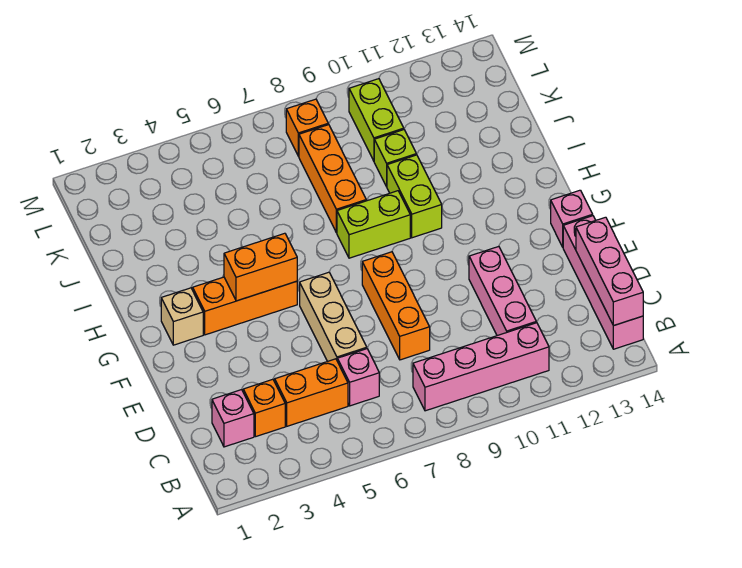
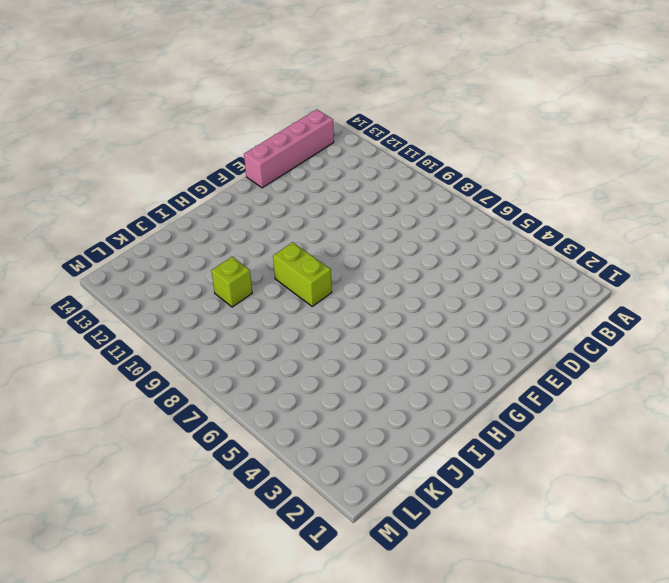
none -> pink brick B8:B11 level 1
none -> pink brick C2 level 1
none -> orange brick C3 level 1

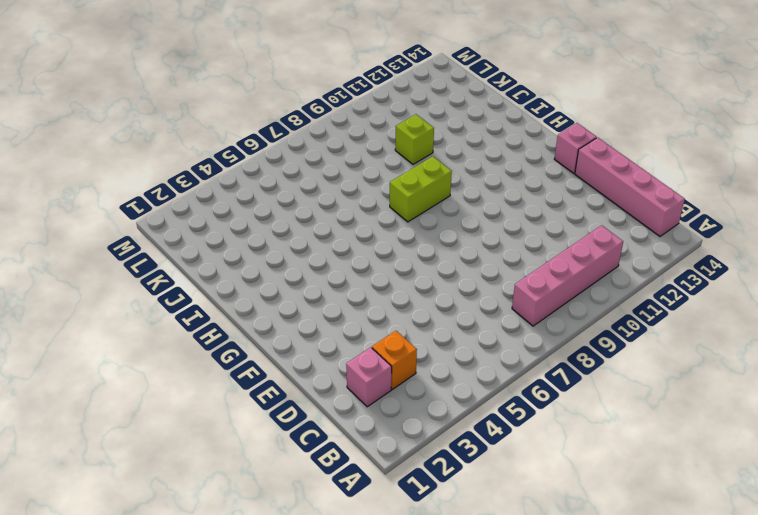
none -> orange brick C4:C5 level 1
none -> pink brick C6 level 1
none -> pink brick C11:E11 level 1

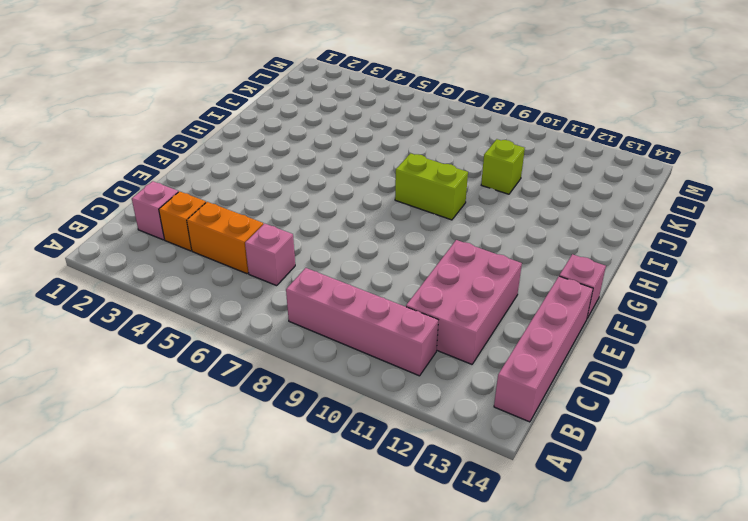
pink brick C11:E12 level 1 -> pink brick C11:E11 level 1
none -> tan brick D6:F6 level 1
none -> orange brick D8:F8 level 1
none -> tan brick G2 level 1

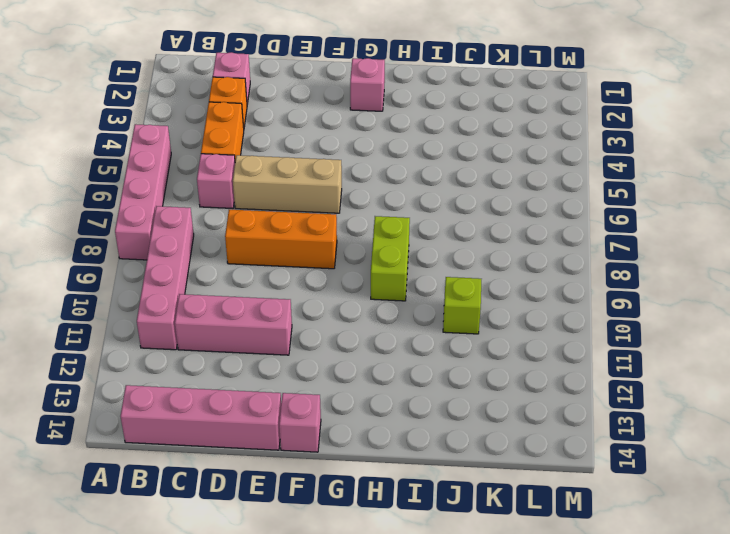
pink brick A5:A8 level 1 -> none
pink brick G2 level 1 -> tan brick G2 level 1
none -> orange brick G3:G5 level 1
none -> lime brick H10:I10 level 1
none -> orange brick I8:K8 level 1

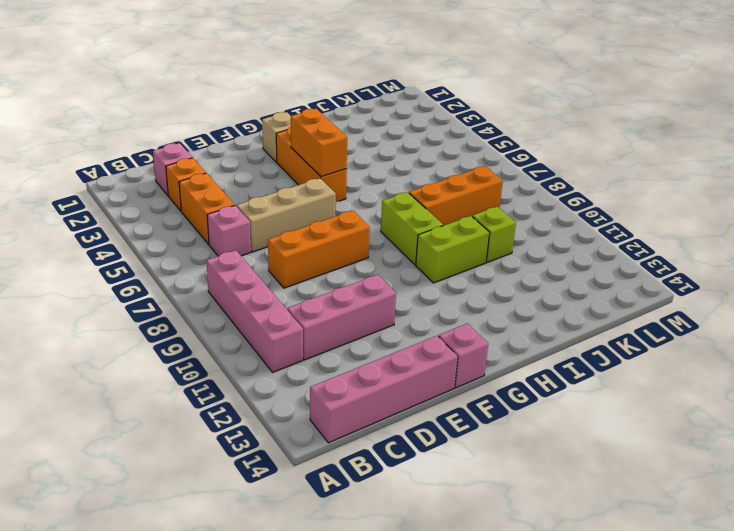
none -> lime brick K10:L10 level 1
none -> orange brick L8 level 1
none -> pink brick B14:D14 level 2

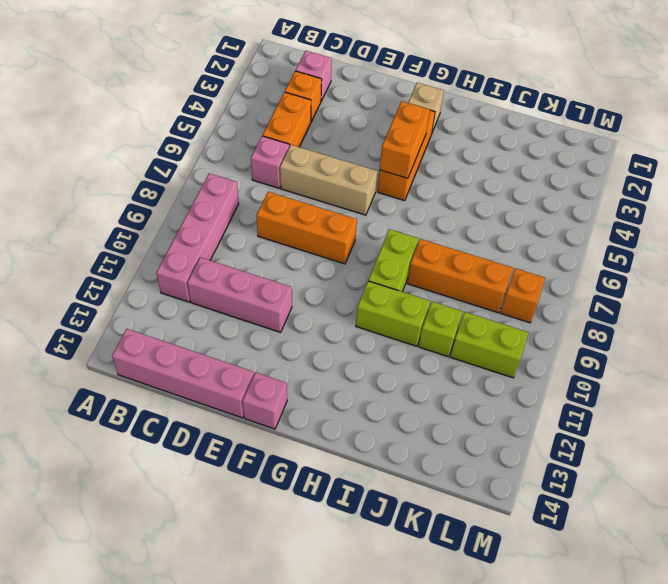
none -> pink brick B14:D14 level 2

